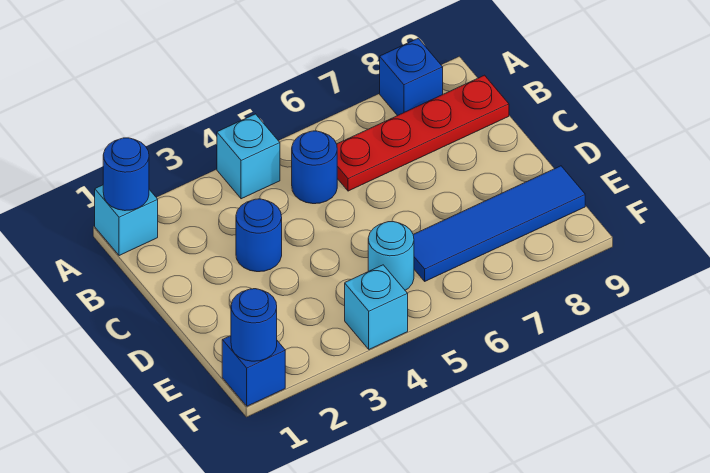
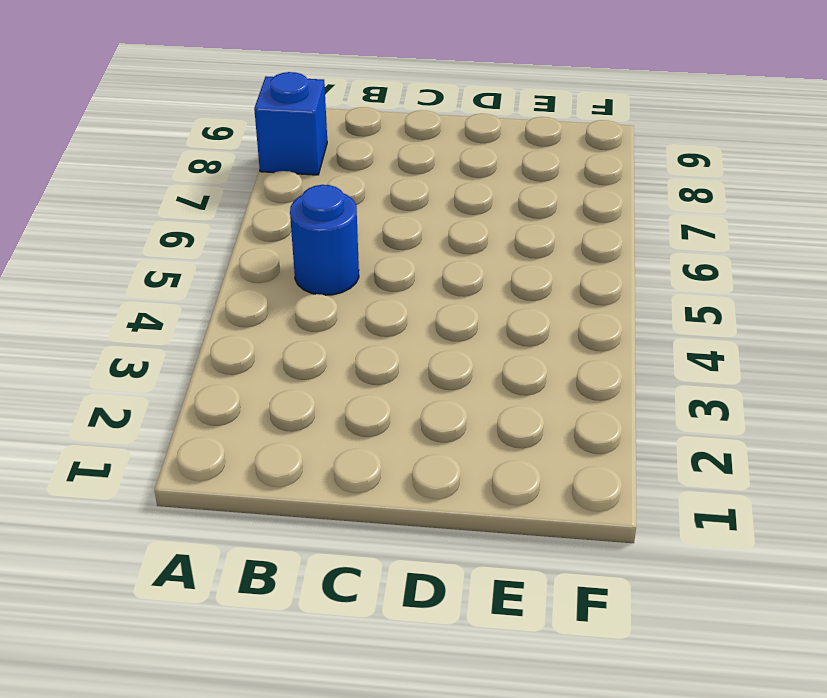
none -> cyan brick A1 level 1
none -> cyan brick A4 level 1
none -> red plate B6:B9 level 1

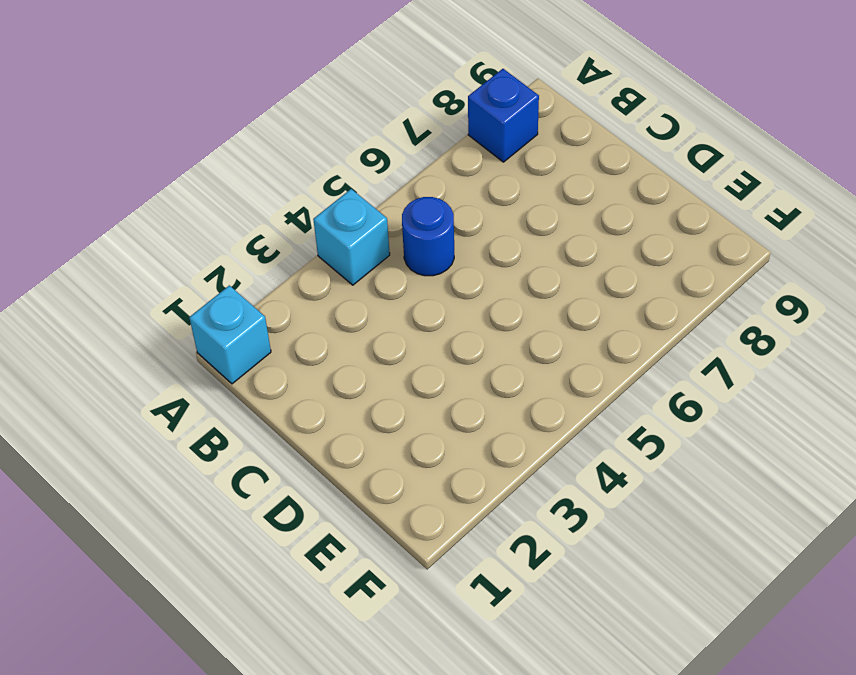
none -> red plate B6:B9 level 1
none -> blue round brick C3 level 1
none -> cyan round brick E5 level 1

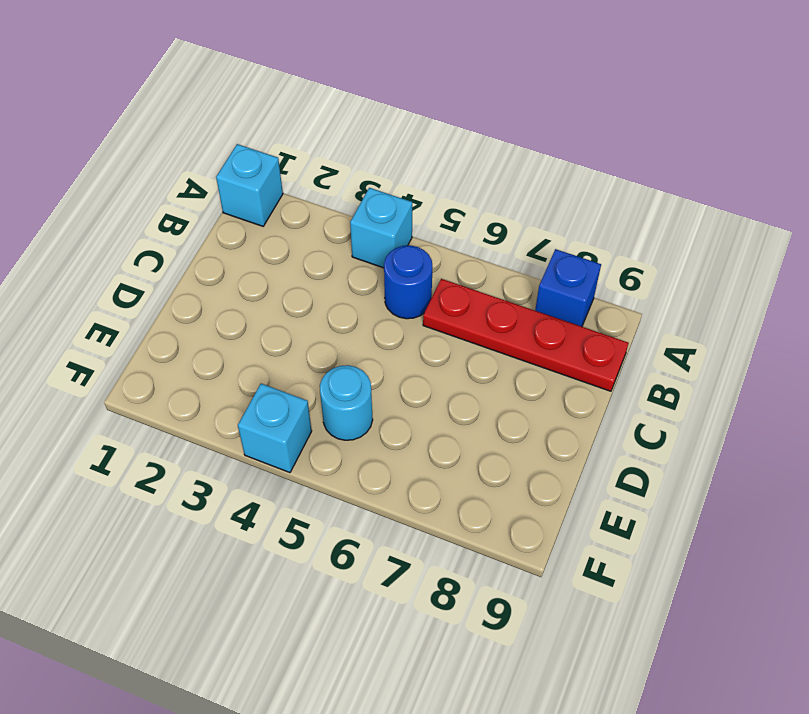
none -> blue round brick C3 level 1
none -> blue tile E6:E9 level 1
none -> blue brick F1 level 1

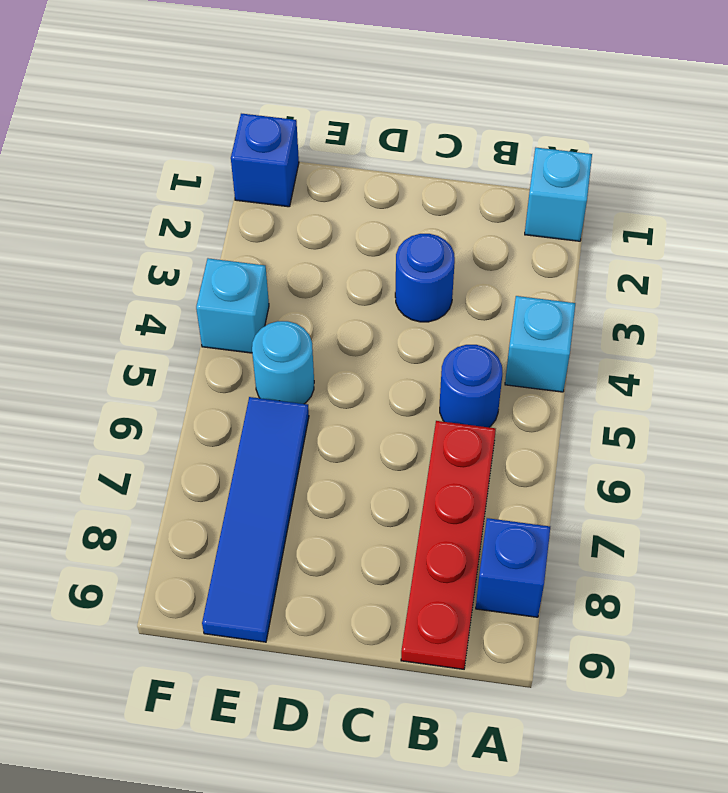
none -> blue round brick A1 level 2
none -> blue round brick F1 level 2

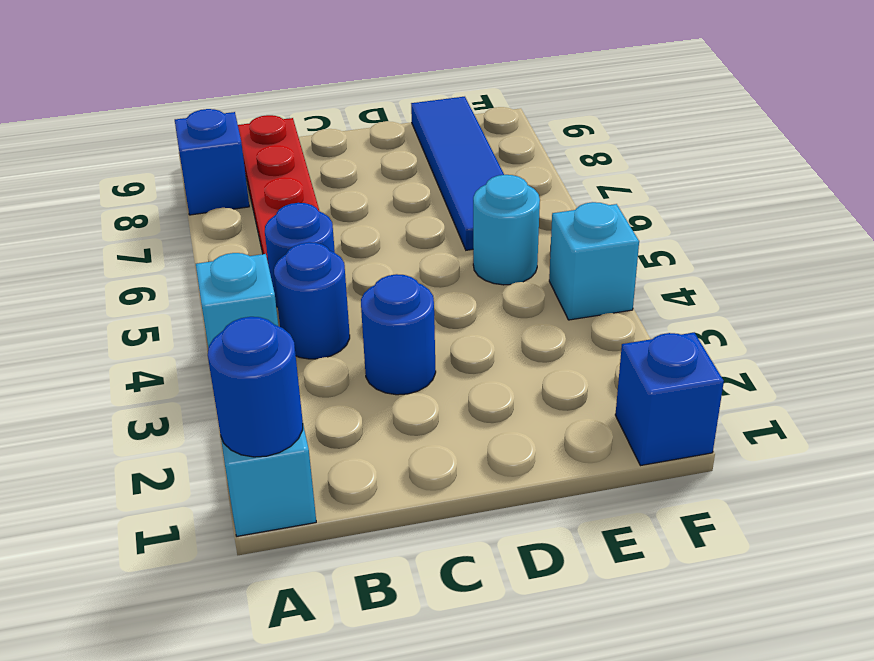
blue round brick B4 level 1 -> blue round brick F1 level 2

